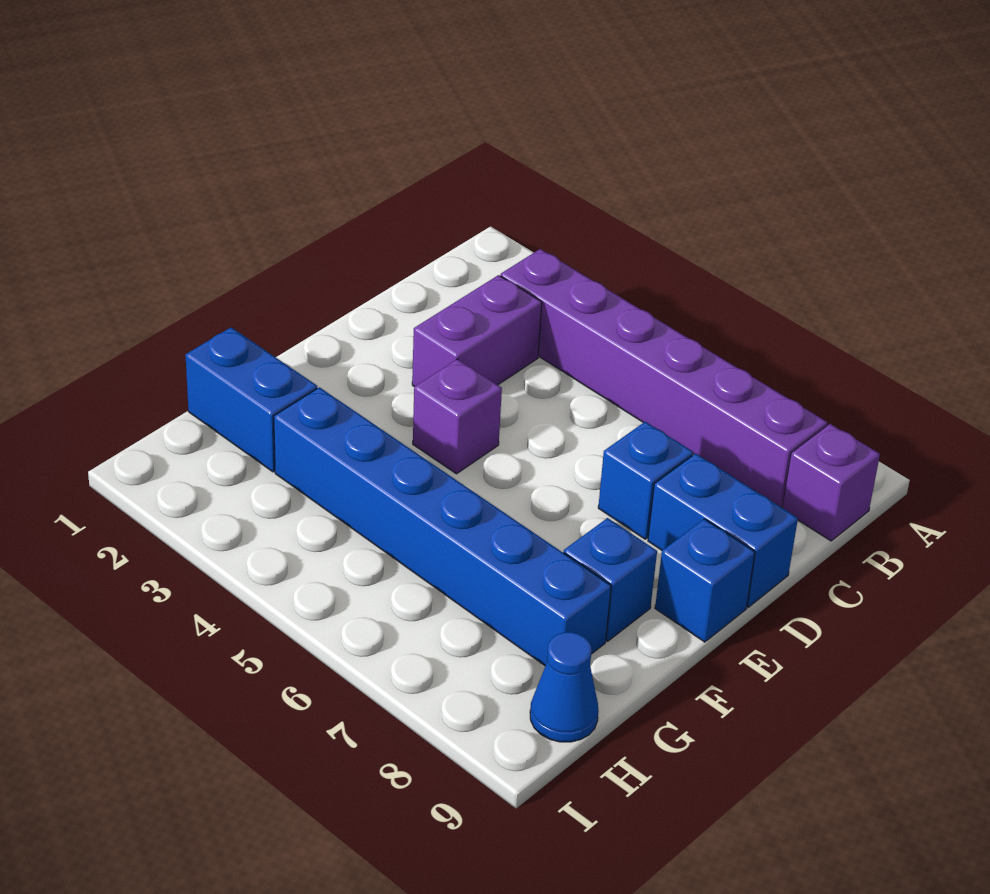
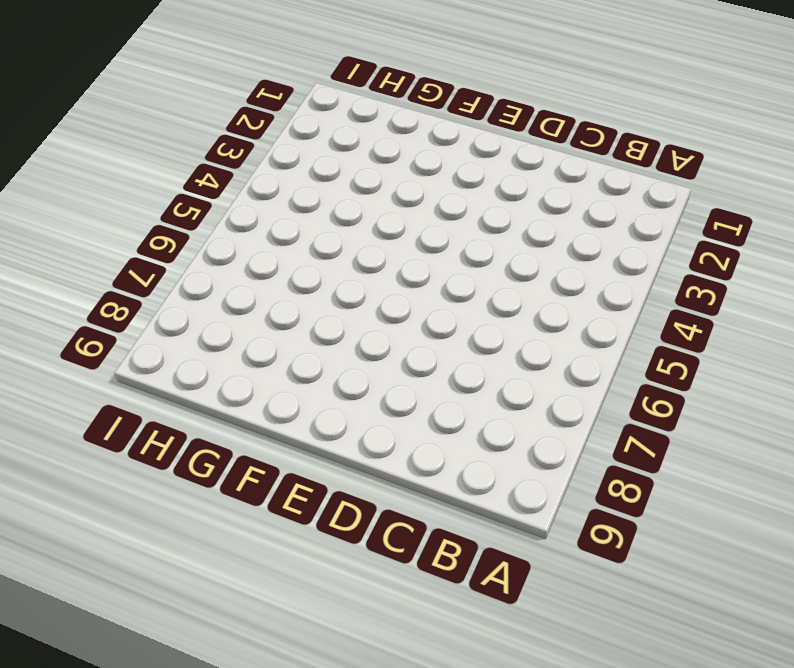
none -> purple brick B3:B8 level 1
none -> purple brick B9 level 1

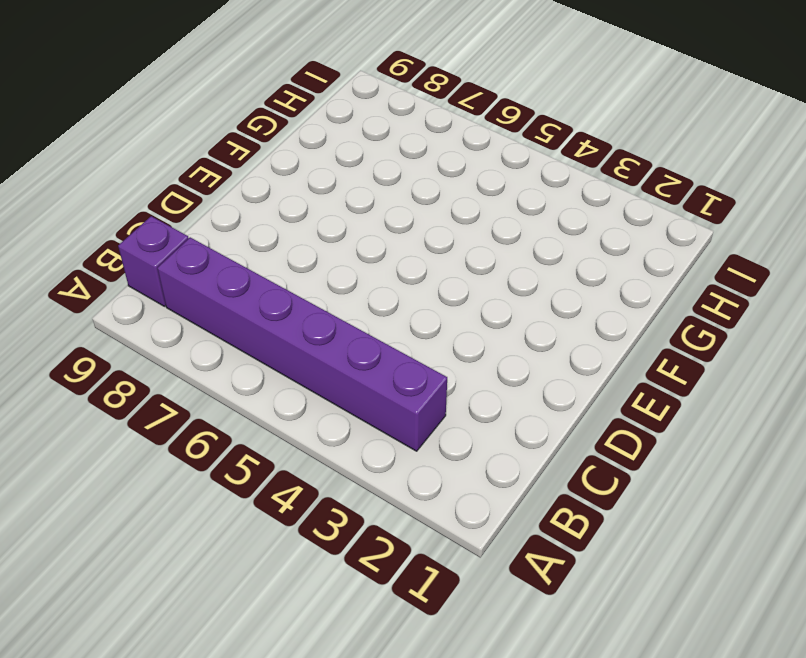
none -> purple brick C3:D3 level 1
none -> blue brick D7 level 1

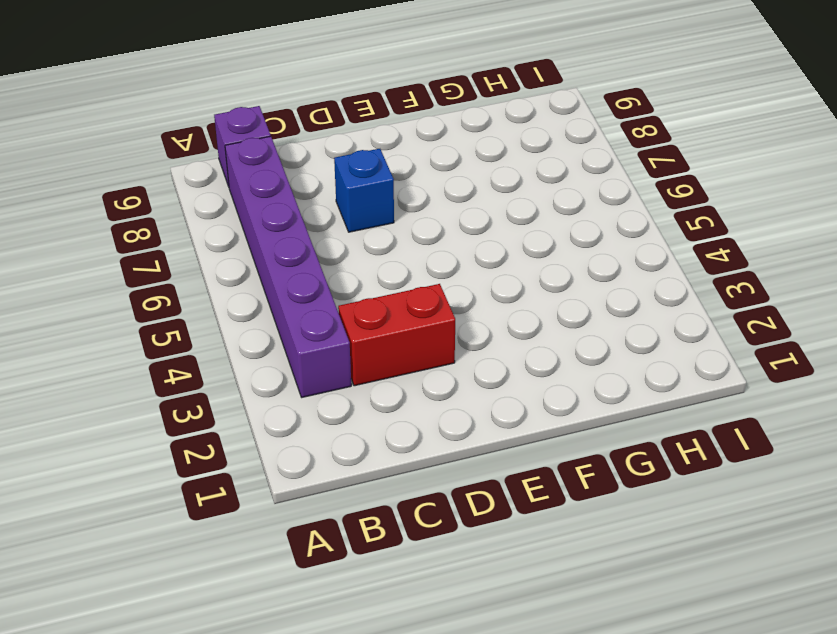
red brick C3:D3 level 1 -> purple brick C3:D3 level 1
none -> blue brick D8:D9 level 1
none -> purple brick E4 level 1

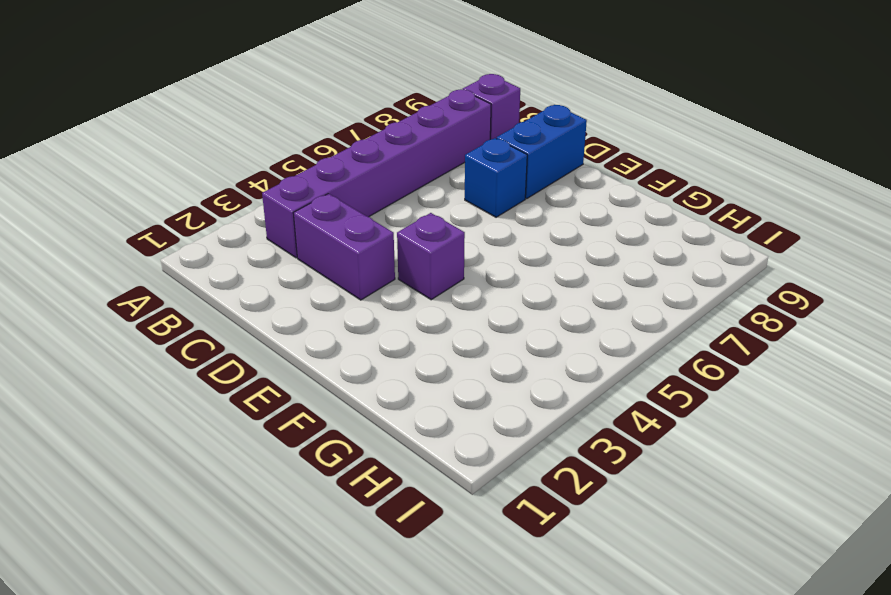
none -> blue brick E9 level 1
none -> blue brick F8 level 1

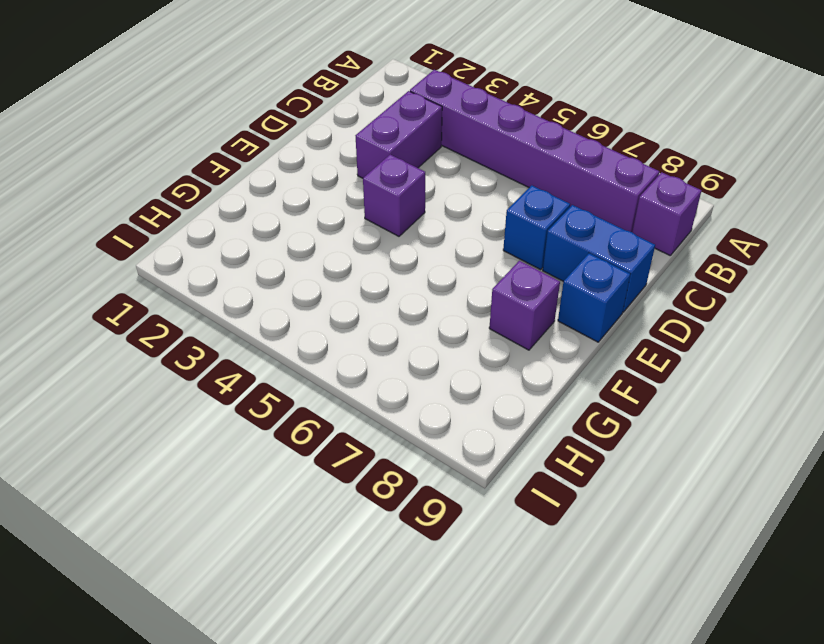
purple brick F8 level 1 -> blue brick F8 level 1
none -> blue brick G1:G2 level 1
none -> blue brick G3:G8 level 1

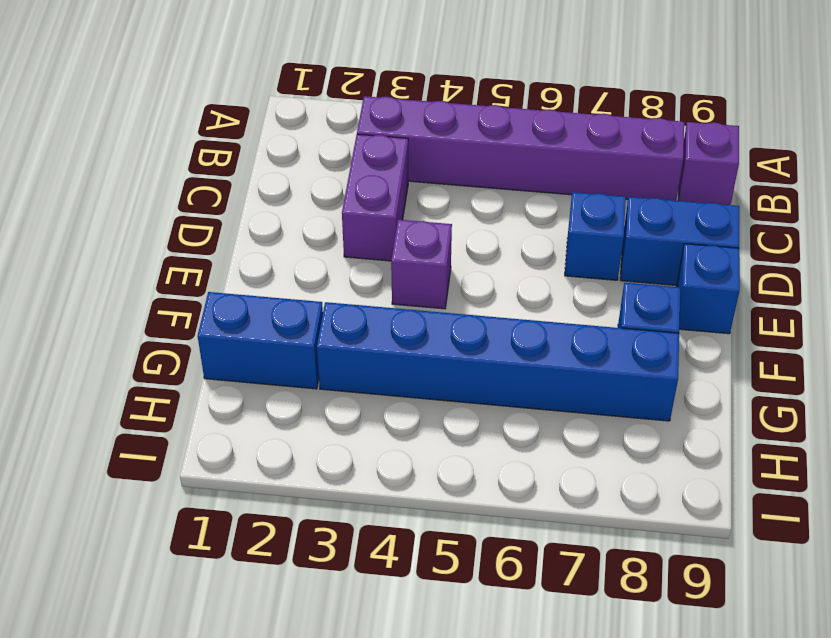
none -> blue cone H9 level 1

